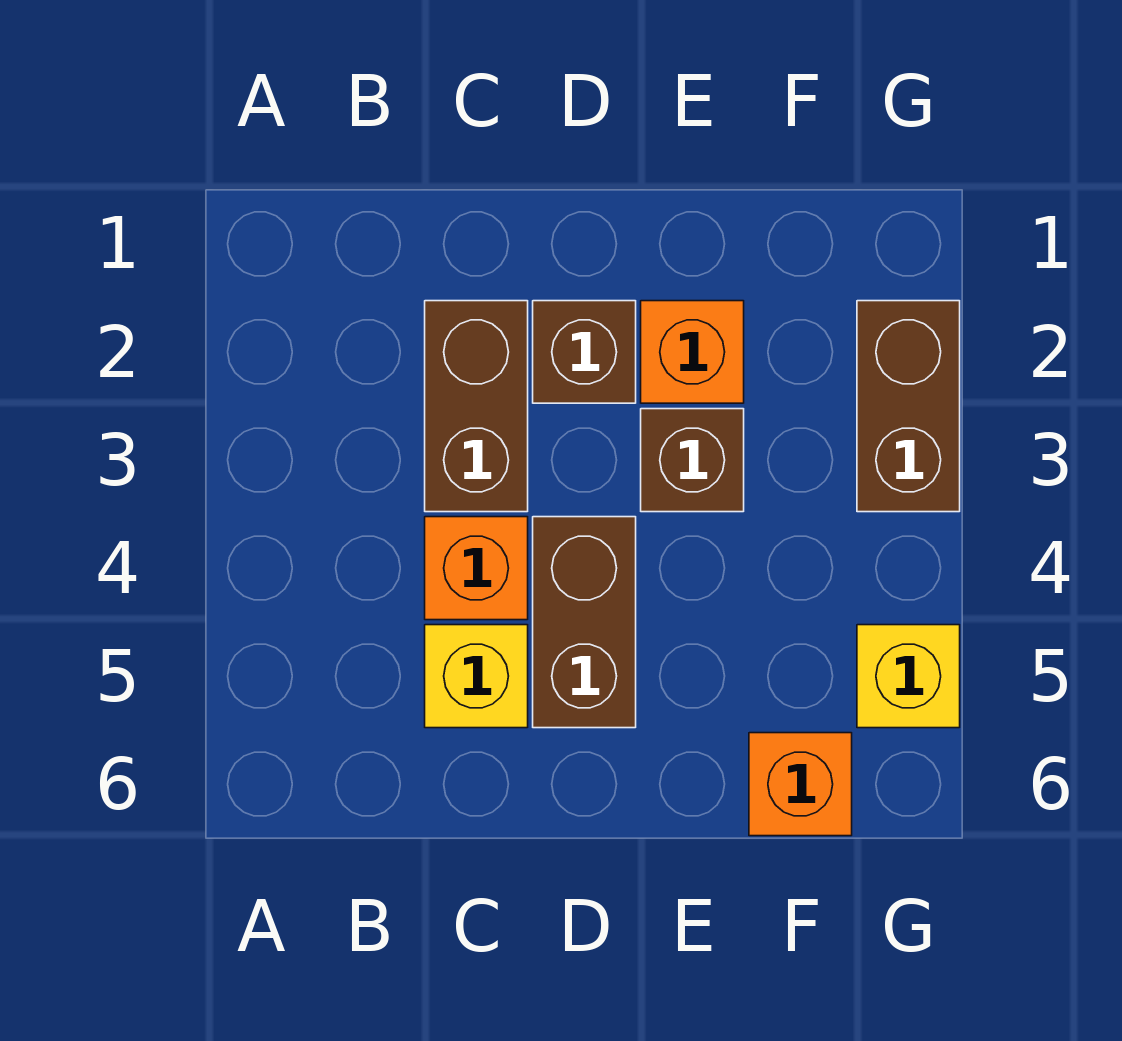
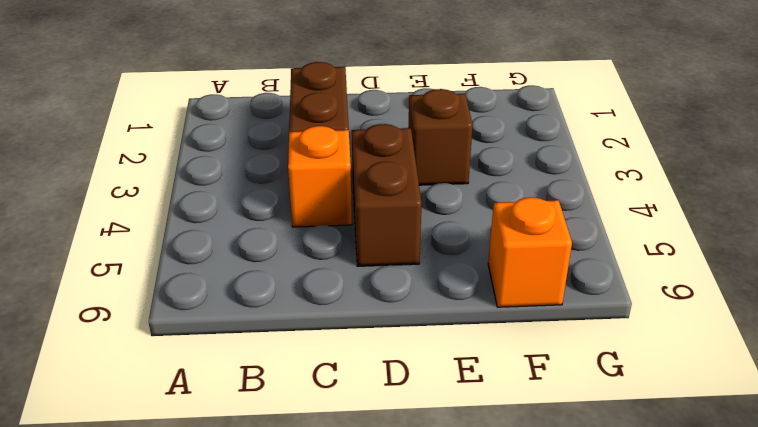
none -> yellow brick C5 level 1
none -> brown brick D2 level 1

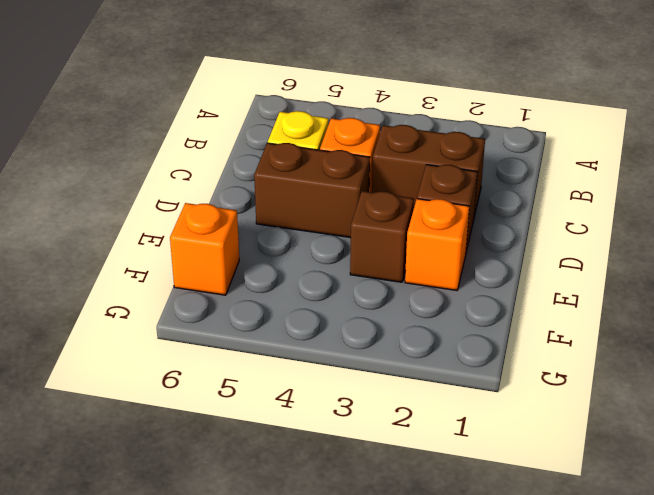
none -> brown brick G2:G3 level 1
none -> yellow brick G5 level 1

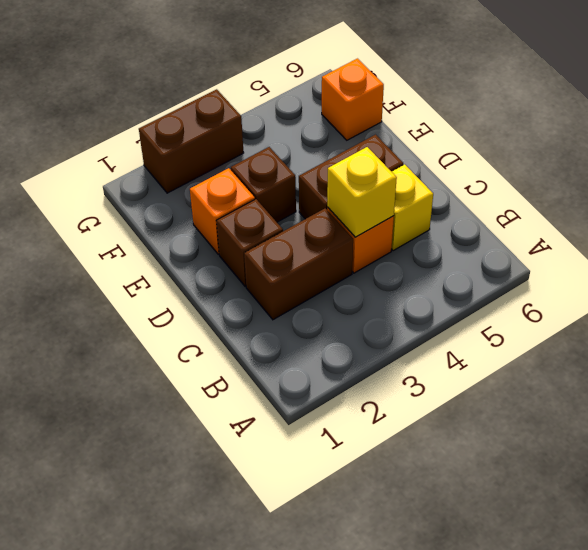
yellow brick C4 level 2 -> yellow brick G5 level 1

